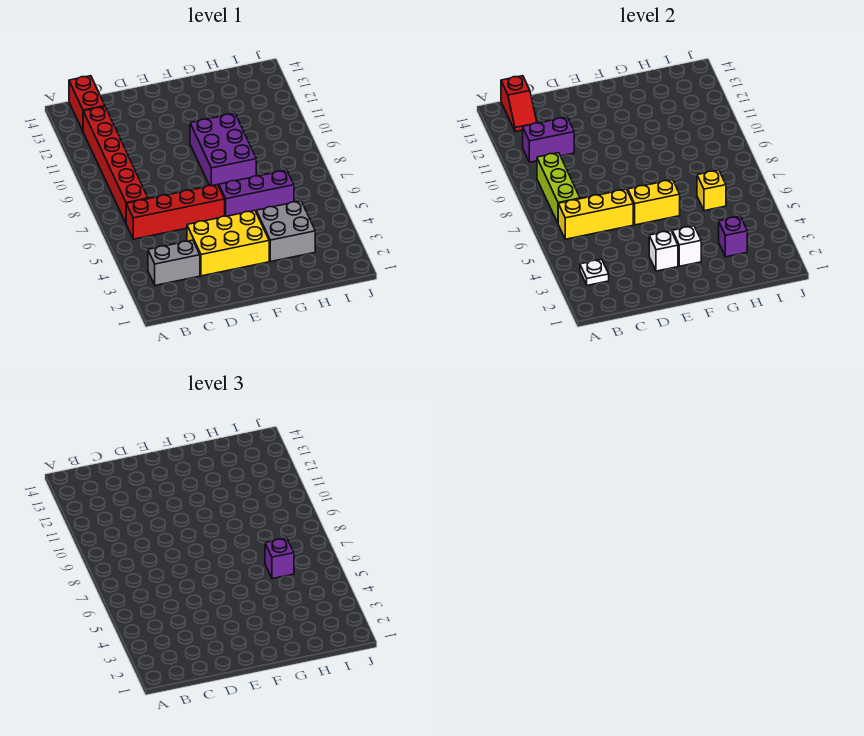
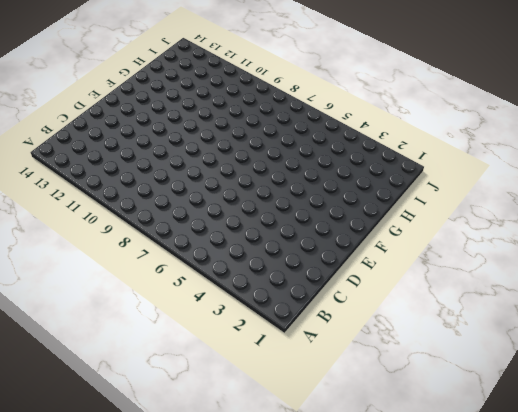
none -> grey brick B3:C3 level 1
none -> red brick B6:E6 level 1
none -> red brick B7:B12 level 1

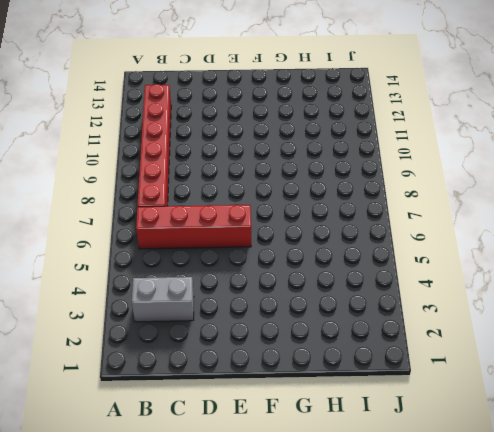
none -> red brick B13:B14 level 1
none -> yellow brick D3:F4 level 1
none -> purple brick F6:H6 level 1

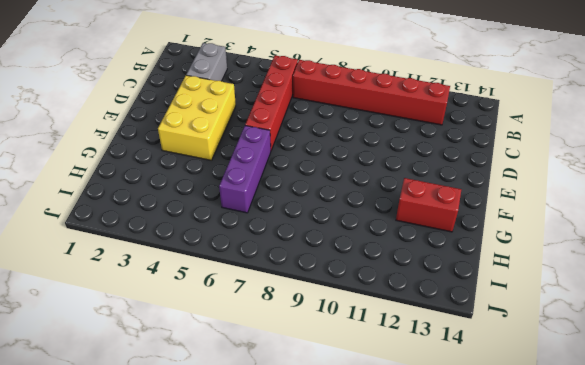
red brick G12:G13 level 1 -> red brick B13:B14 level 1
none -> purple brick F8:G10 level 1
none -> grey brick G3:H4 level 1
none -> white plate B3 level 2

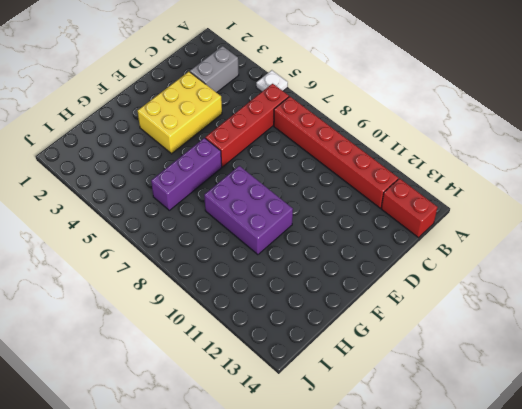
white plate A5 level 1 -> white plate B3 level 2
none -> grey brick G3:H4 level 1
none -> yellow brick B6:D6 level 2
none -> lime brick B7:B9 level 2

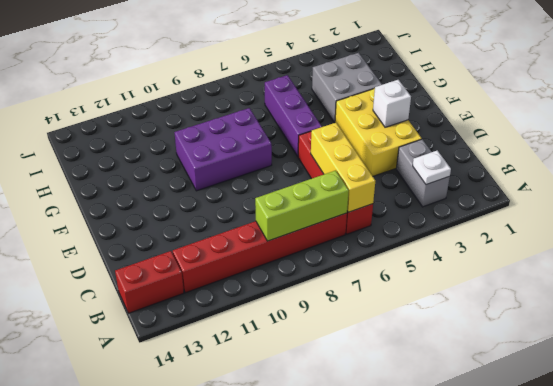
none -> purple brick B11:C11 level 2
none -> red slope B13:B14 level 2 top 14
none -> yellow brick E6:F6 level 2

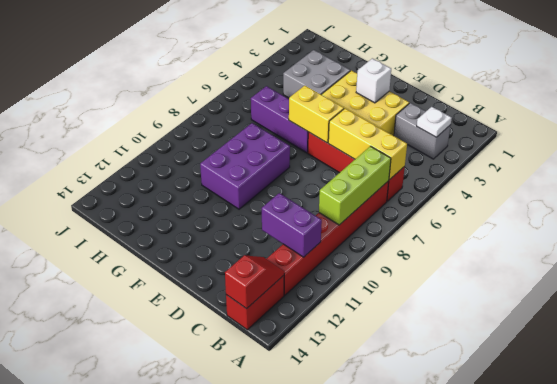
none -> white brick F3 level 2
none -> purple brick H3 level 2
none -> yellow brick H6 level 2

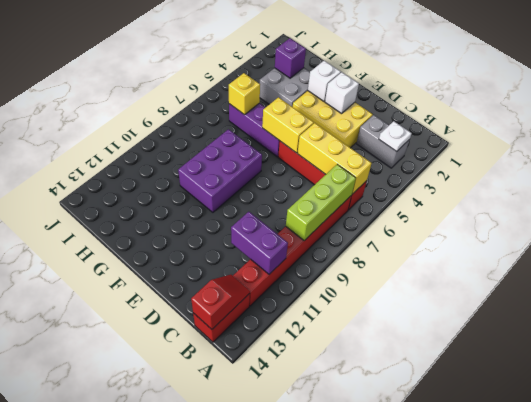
none -> purple brick H6 level 3

